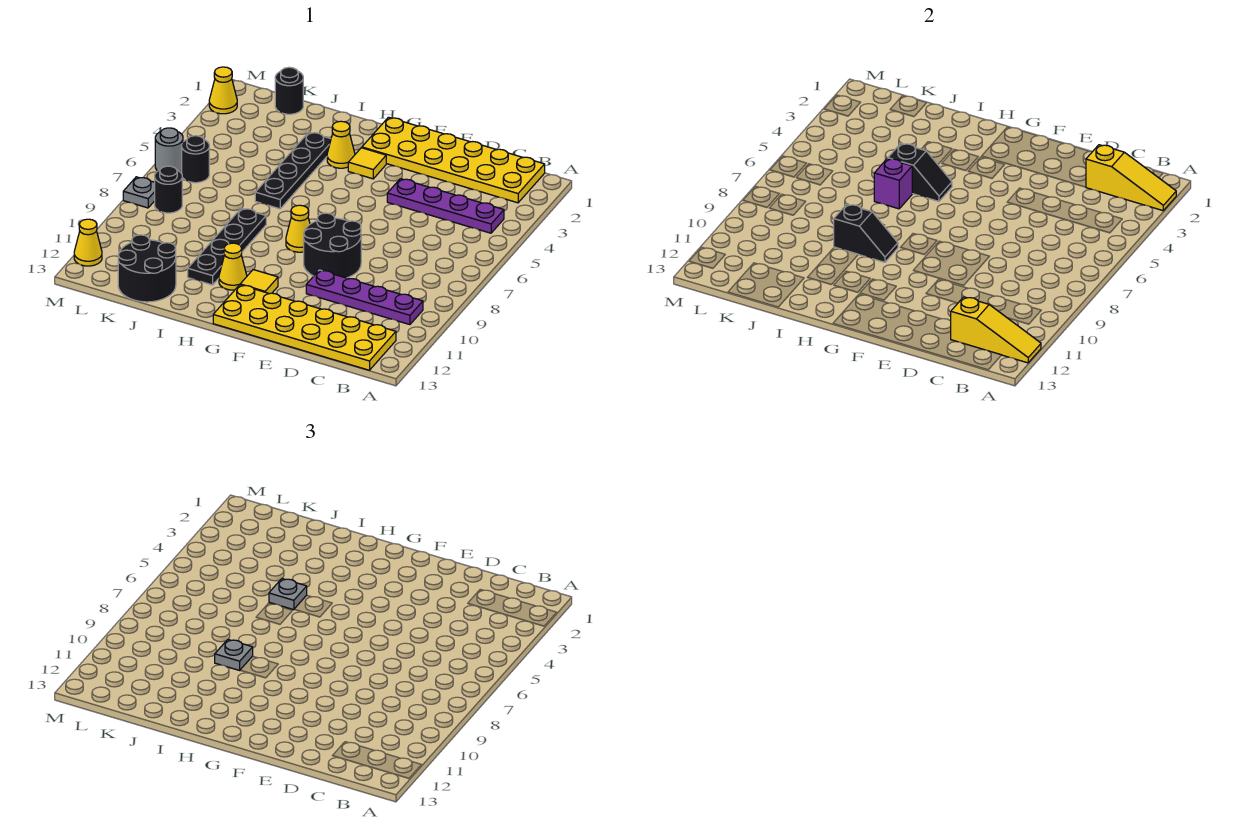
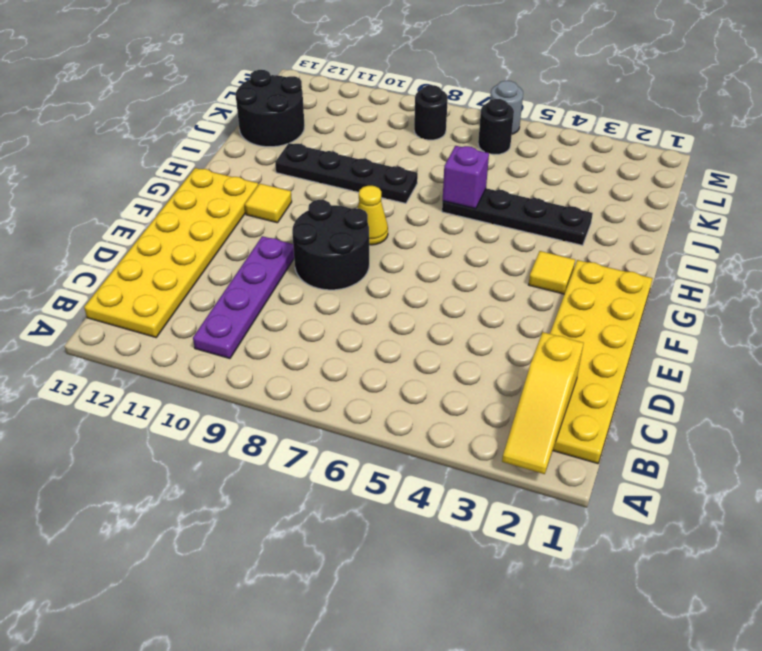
none -> purple plate B4:E4 level 1
none -> yellow cone H3 level 1
none -> yellow cone H11 level 1

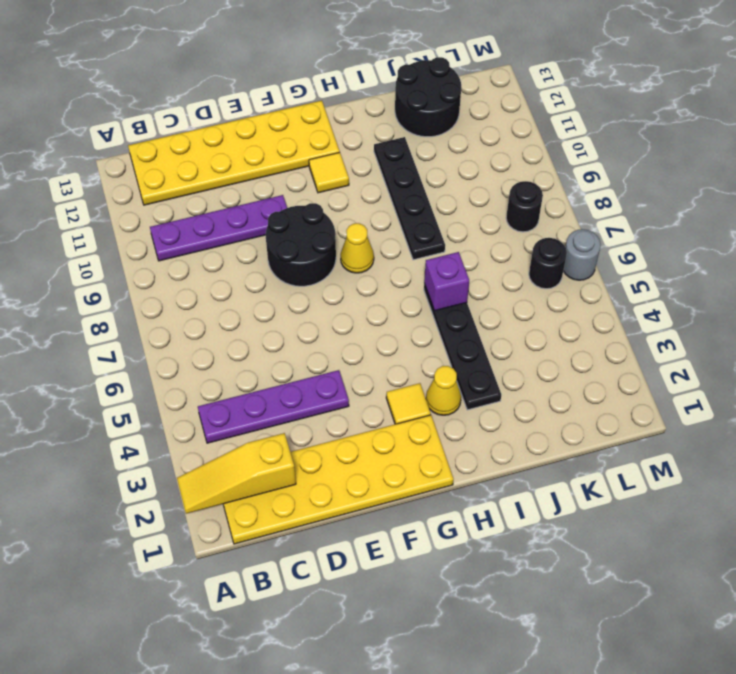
none -> yellow cone H11 level 1
none -> black round brick K1 level 1
none -> yellow cone M2 level 1

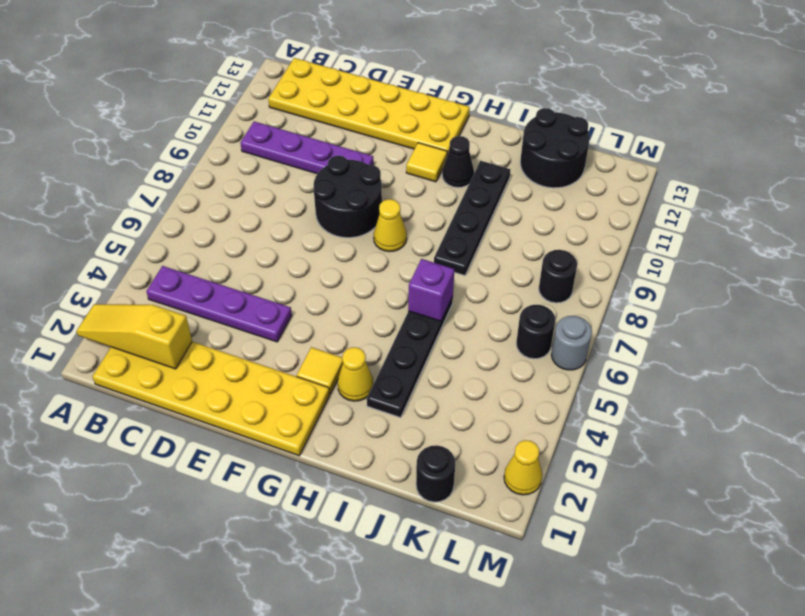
black cone H11 level 1 -> yellow cone H11 level 1
none -> grey plate M8 level 1
none -> yellow cone M12 level 1
none -> yellow slope A12:C12 level 2 top C

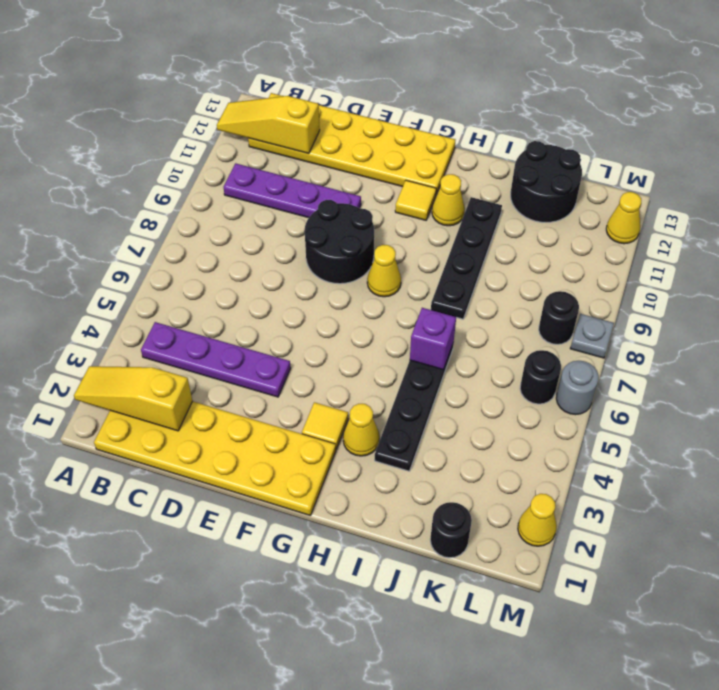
none -> black slope H5:I5 level 2 top I
none -> black slope H9:I9 level 2 top I
none -> grey plate I5 level 3

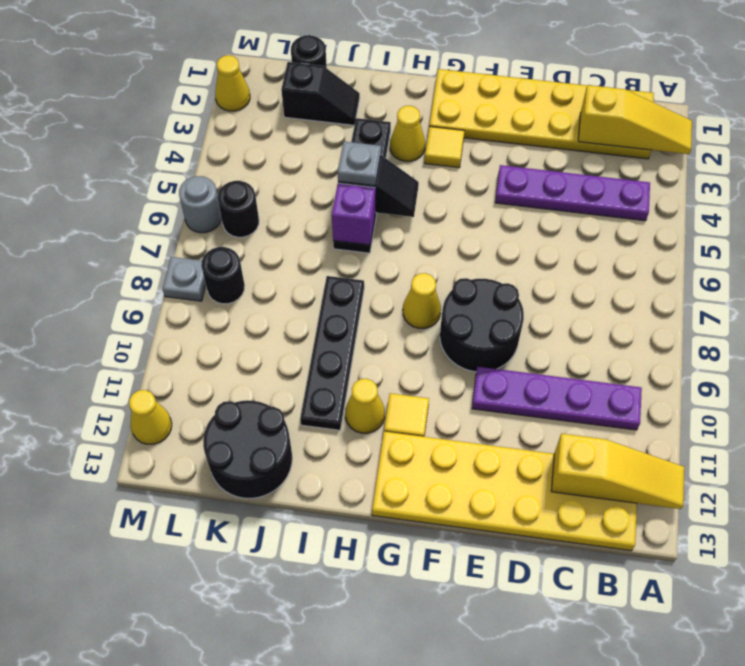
black slope J2:K2 level 1 top K -> black slope H9:I9 level 2 top I
none -> grey plate I9 level 3

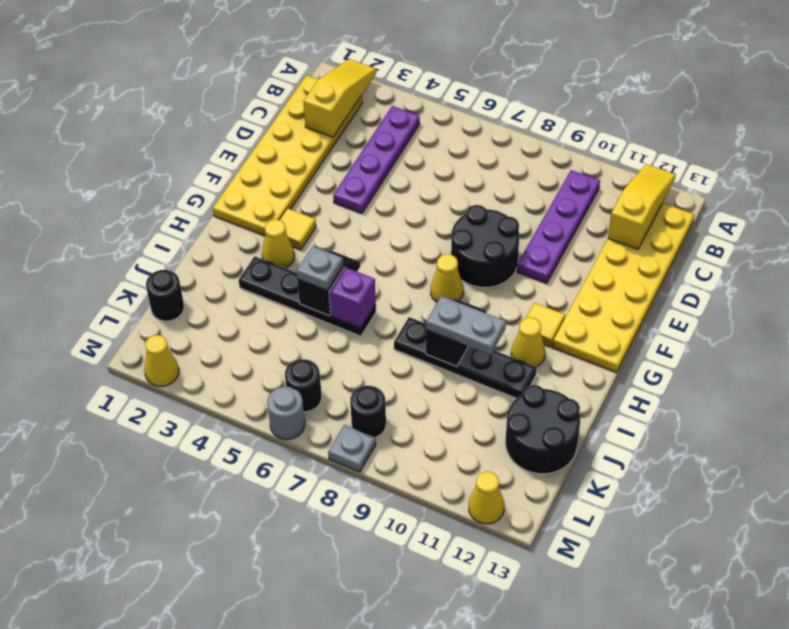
grey plate I9:I10 level 3 -> grey plate I9 level 3

